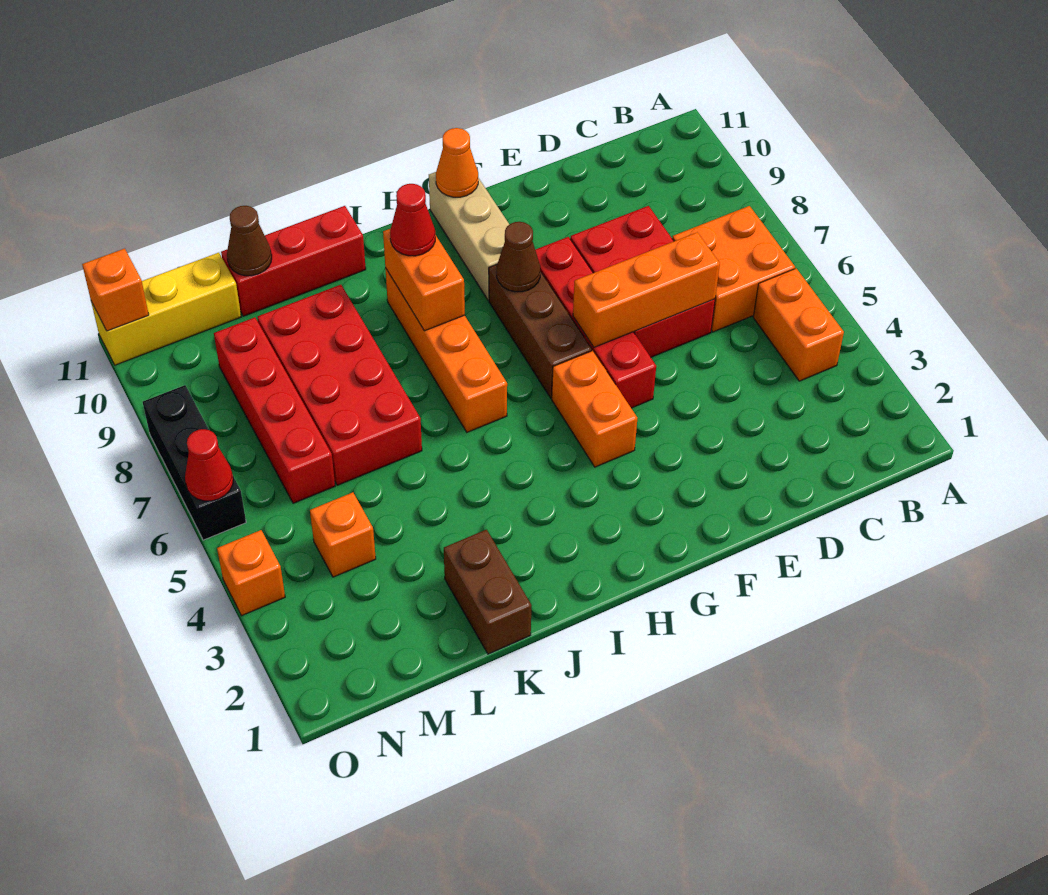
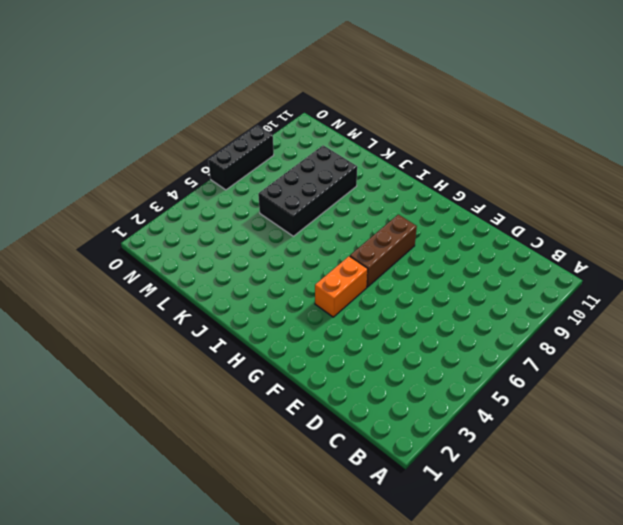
black brick K6:L9 level 1 -> red brick K6:L9 level 1
none -> orange brick B4:B5 level 1
none -> orange brick B6:C7 level 1
none -> red brick D6:E8 level 1

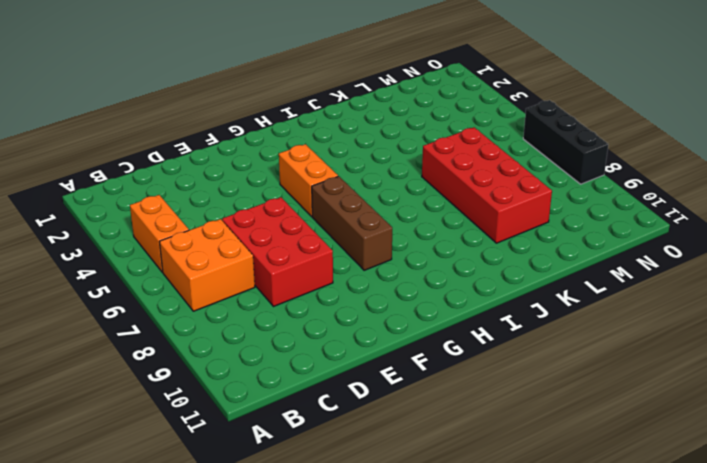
none -> red brick F5:F8 level 1
none -> tan brick G9:G11 level 1
none -> orange brick I6:I9 level 1

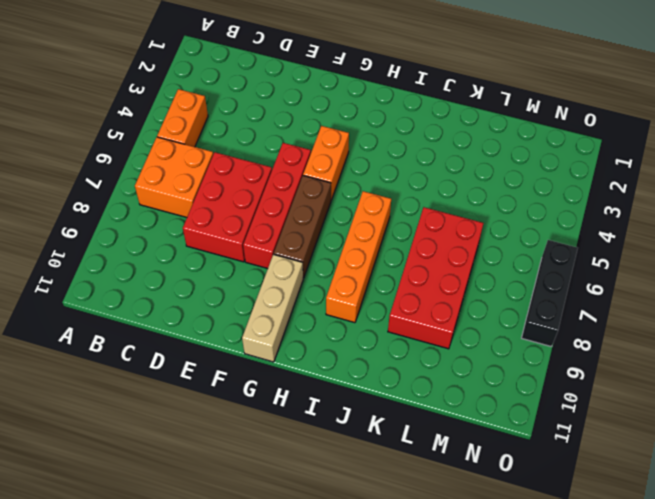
none -> red brick J11:L11 level 1
none -> brown brick K1:K2 level 1
none -> orange brick M4 level 1

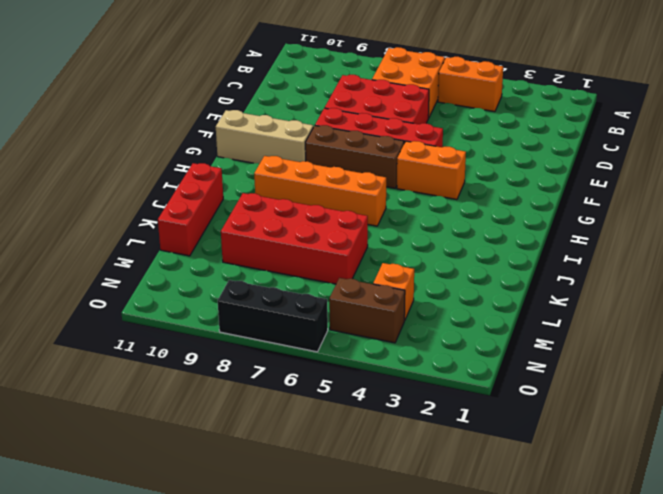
brown brick N4:N5 level 1 -> brown brick K1:K2 level 1
none -> red brick M6:M9 level 1
none -> yellow brick M11:O11 level 1
none -> orange brick O4 level 1

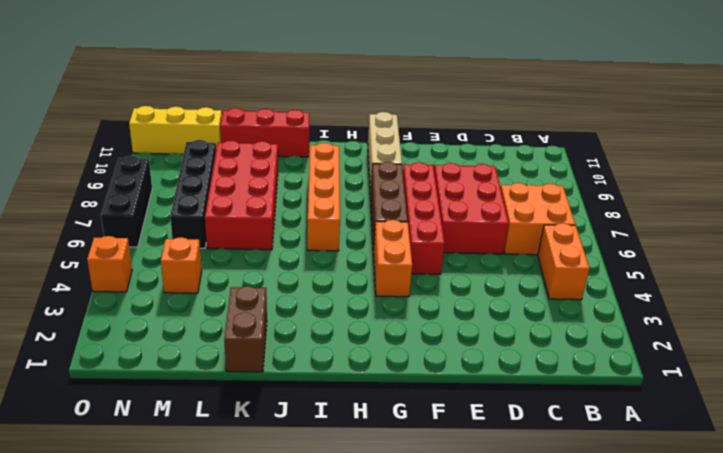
black brick M6:M9 level 1 -> red brick M6:M9 level 1
none -> orange brick D6:F6 level 2
none -> brown cone G8 level 2
none -> orange cone G11 level 2

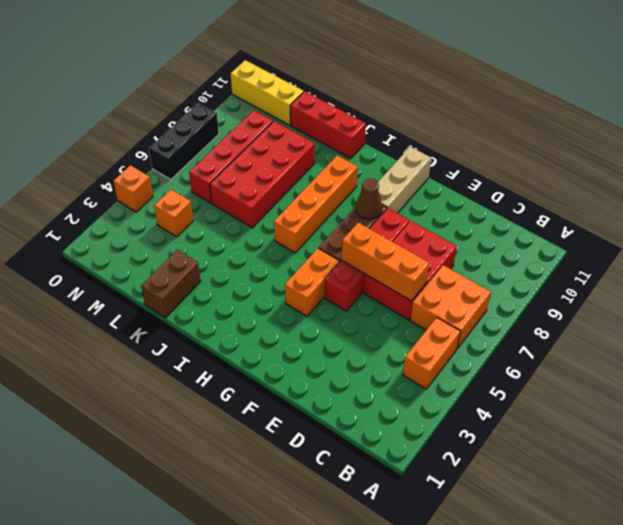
none -> orange cone G11 level 2
none -> orange brick I8:I9 level 2
none -> brown cone L11 level 2

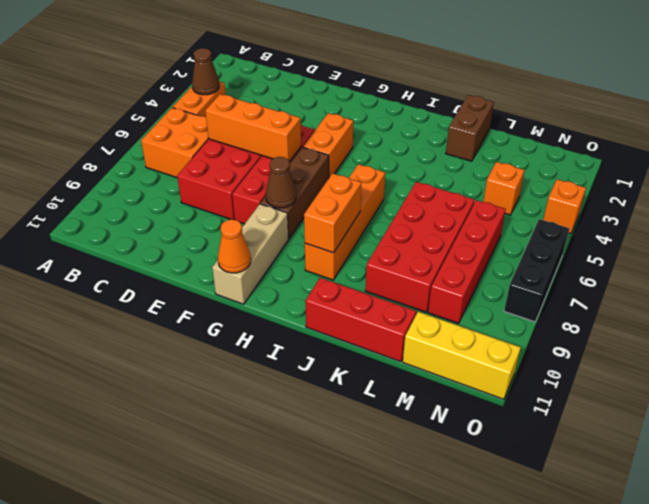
brown cone B4 level 2 -> brown cone L11 level 2
none -> red cone O6 level 2
none -> orange brick O11 level 2
none -> red cone I9 level 3

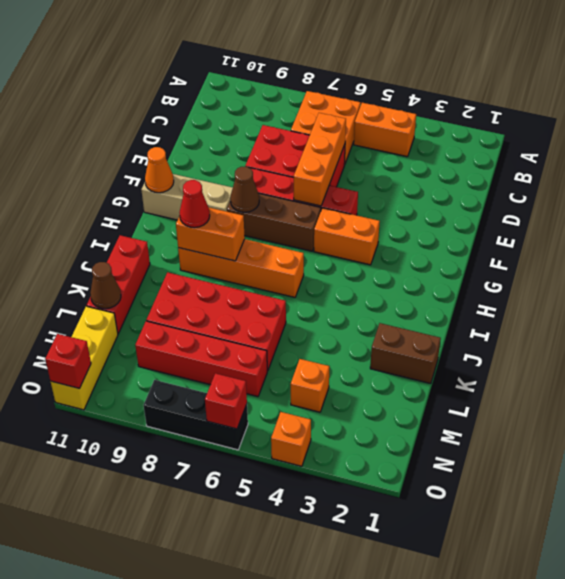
red brick O6 level 2 -> red cone O6 level 2
red brick O11 level 2 -> orange brick O11 level 2

